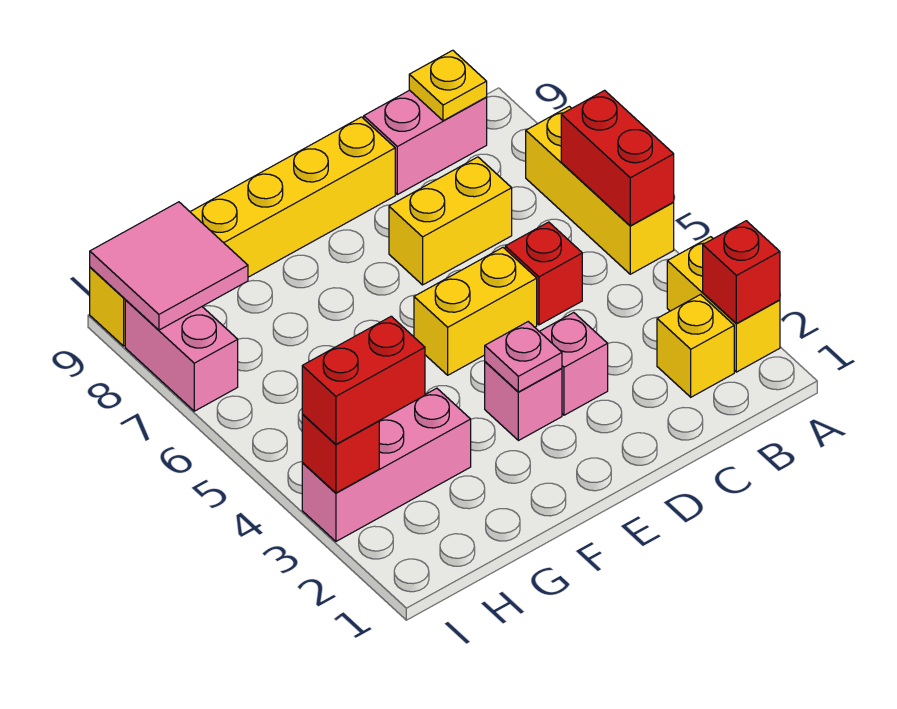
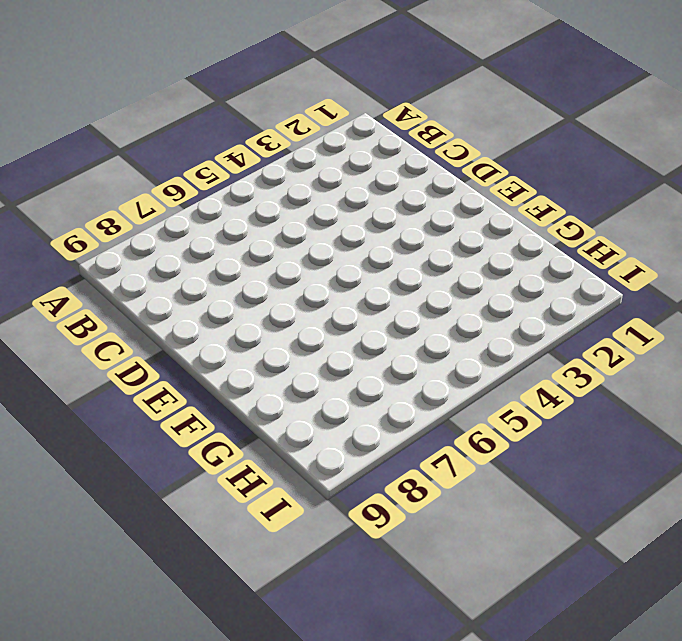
none -> yellow brick A2:A3 level 1
none -> yellow brick A5:A7 level 1
none -> yellow brick B2 level 1

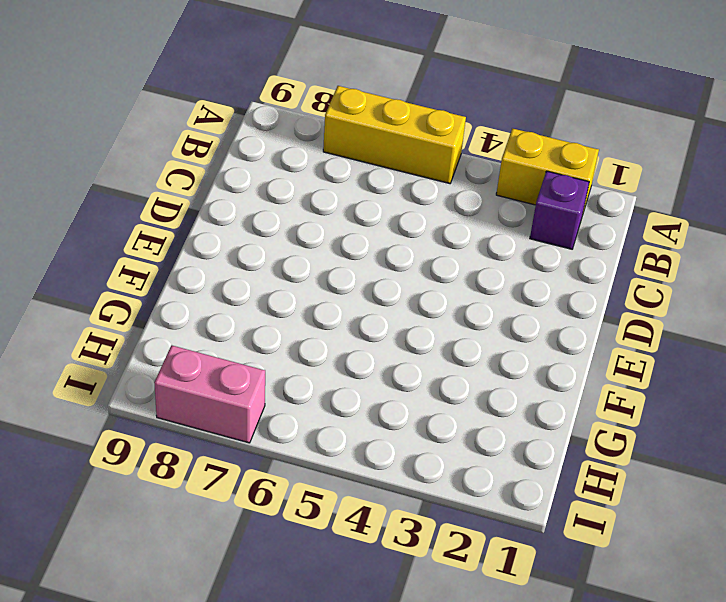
purple brick B2 level 1 -> yellow brick B2 level 1
none -> pink brick B9:C9 level 1
none -> red brick C5 level 1
none -> yellow brick C7:D7 level 1

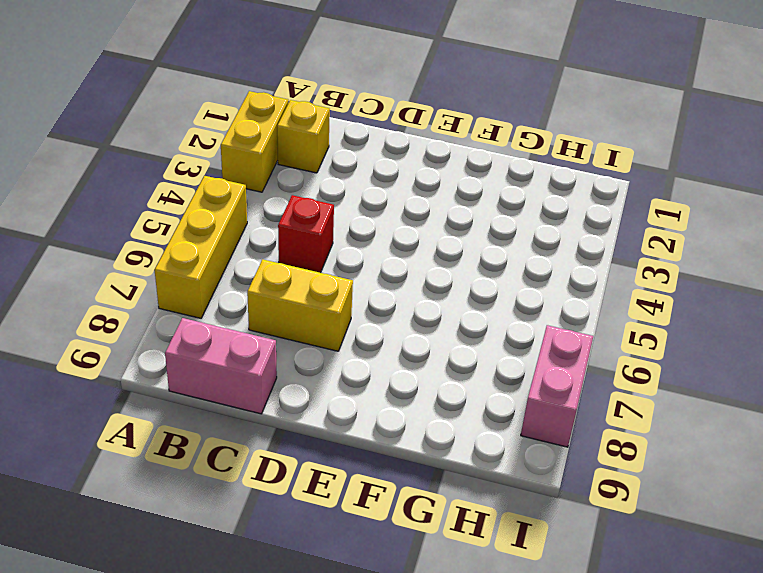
none -> pink brick D3 level 1
none -> yellow brick D5:E5 level 1
none -> yellow brick D9:I9 level 1

